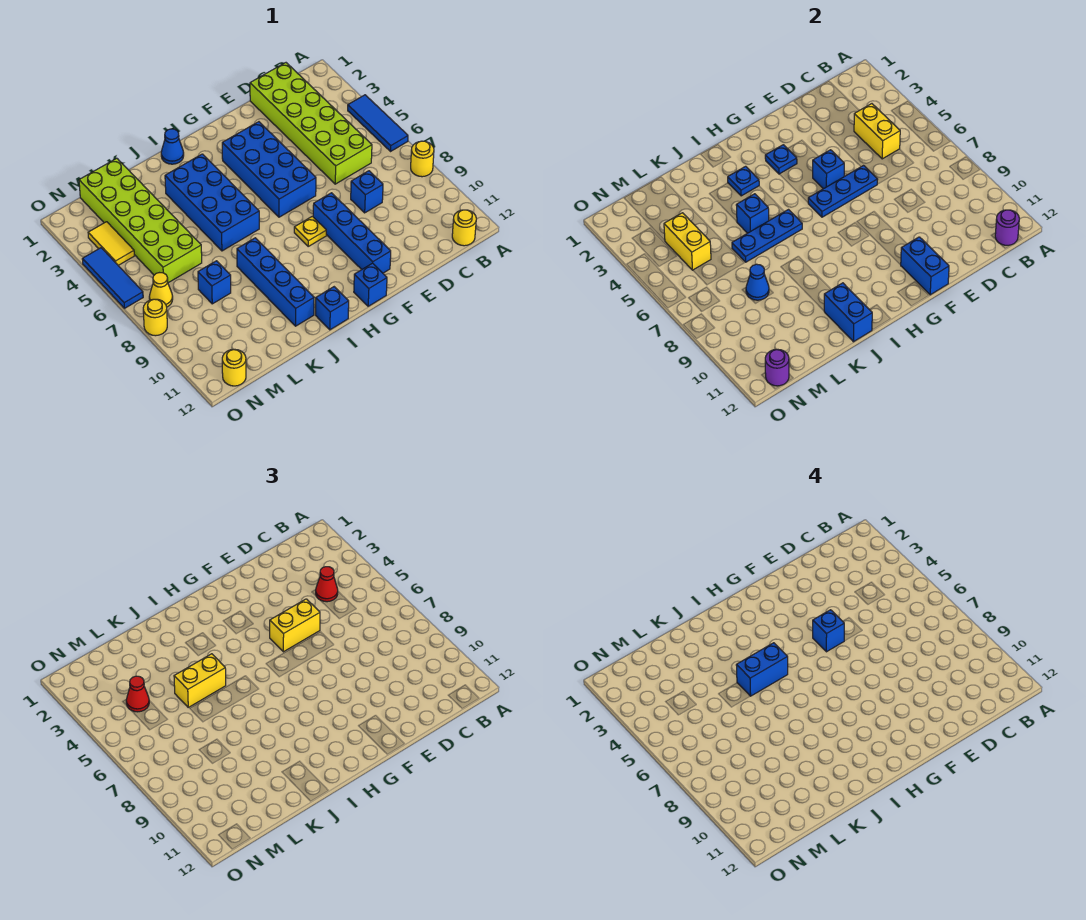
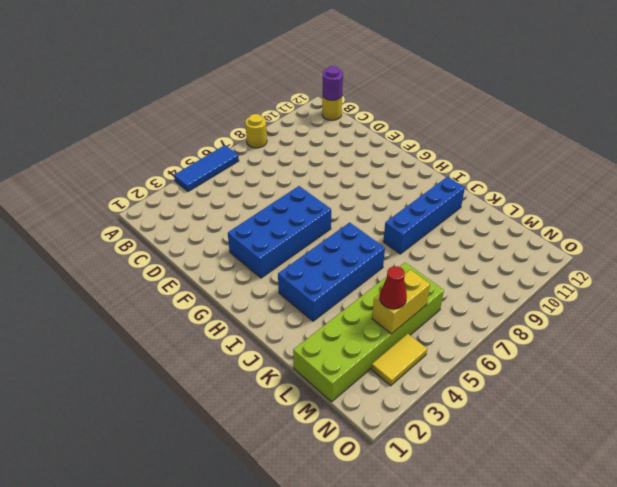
none -> lime brick C1:D6 level 1
none -> blue brick D8 level 1
none -> blue brick F8:F11 level 1
none -> yellow plate G8 level 1

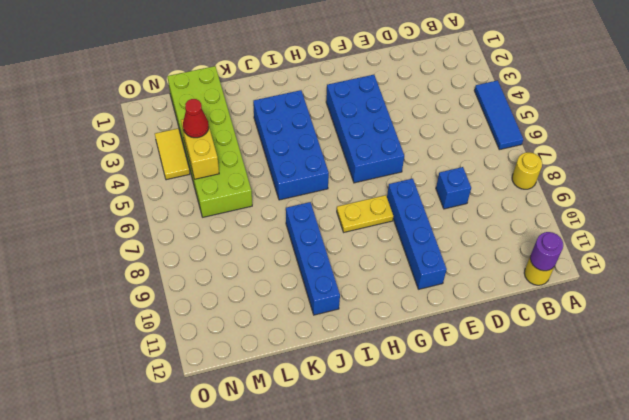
yellow plate G8:H8 level 1 -> yellow plate G8 level 1
none -> lime brick C1:D6 level 1
none -> blue brick G12 level 1
none -> blue cone I1 level 1
none -> blue brick I12 level 1

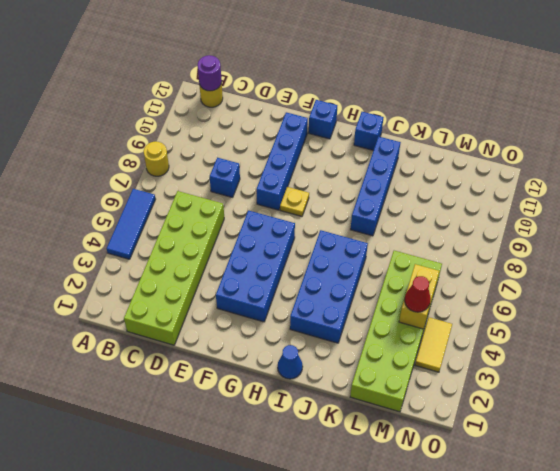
none -> blue brick L8 level 1
none -> yellow cone N7 level 1
none -> yellow round brick N12 level 1
none -> blue tile O4:O6 level 1

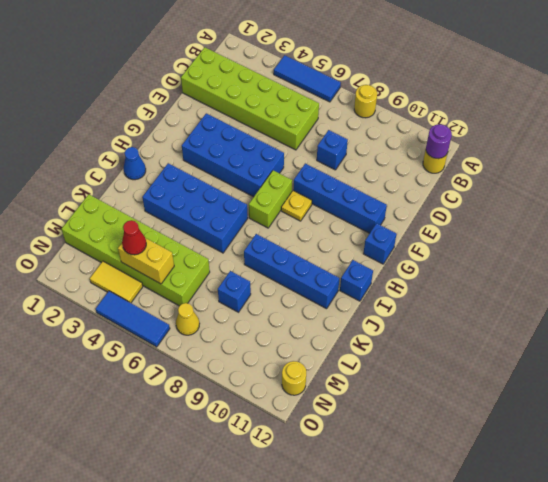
lime brick G7:H7 level 1 -> none
none -> yellow round brick O8 level 1
none -> yellow brick C4:C5 level 2
none -> blue plate E6:G6 level 2
none -> blue brick F5 level 2

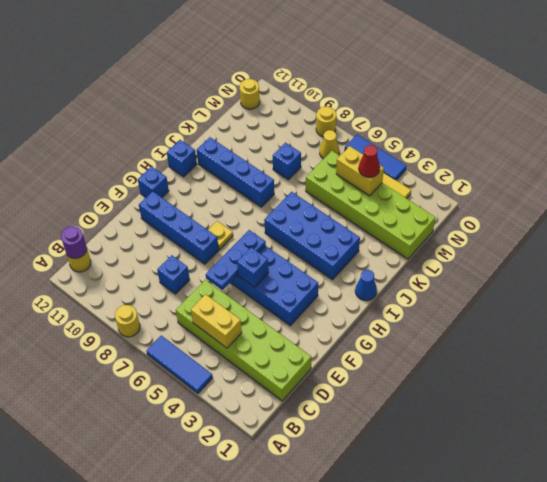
none -> blue brick F11:F12 level 2
none -> blue plate G3 level 2
none -> blue plate I3 level 2
none -> blue plate I6:K6 level 2

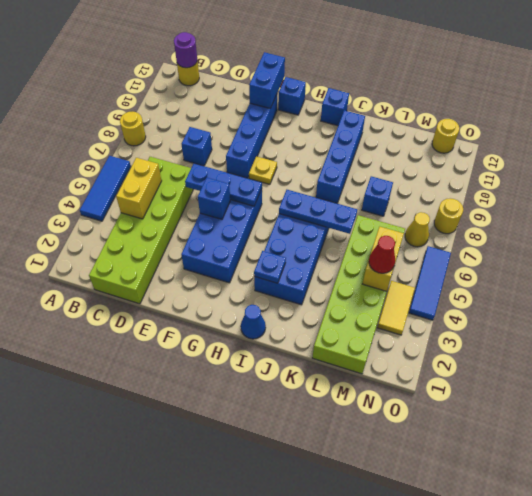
none -> blue plate G3 level 2
none -> blue brick J5 level 2
none -> blue brick J11:J12 level 2
none -> blue cone L8 level 2

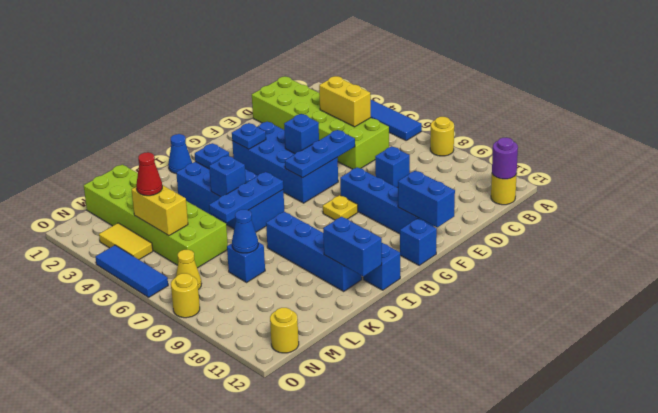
none -> purple round brick N12 level 2
none -> red cone C4 level 3
none -> yellow brick E5:F5 level 3
none -> yellow brick J5:K5 level 3

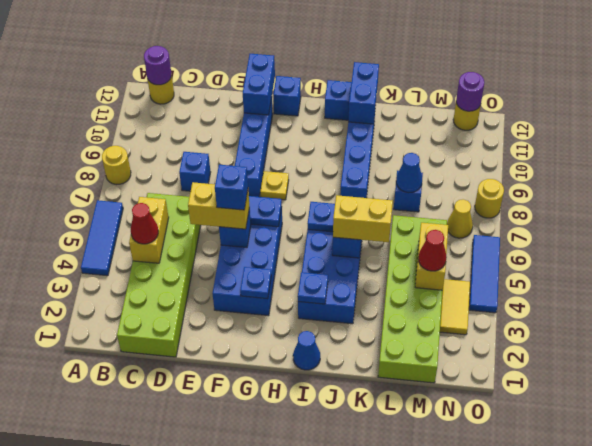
none -> blue brick I5:J5 level 4

